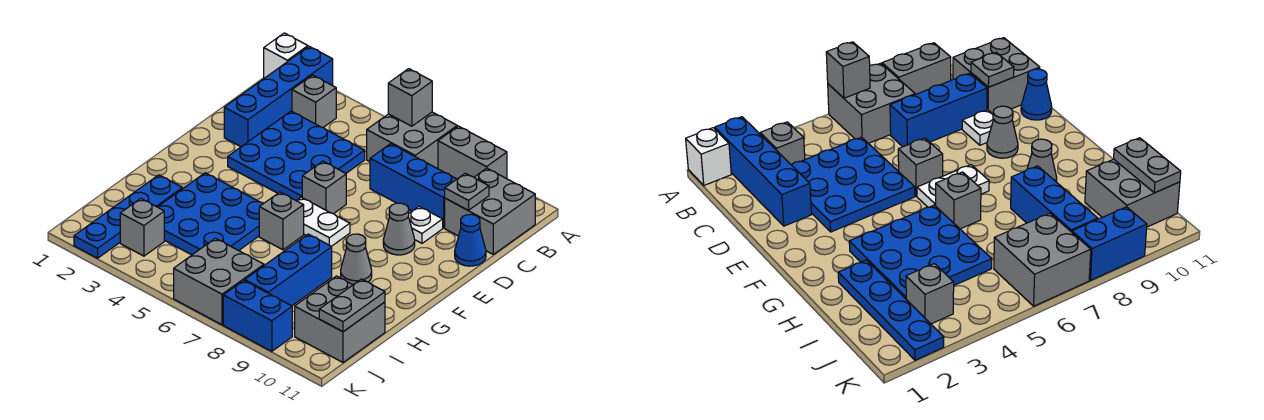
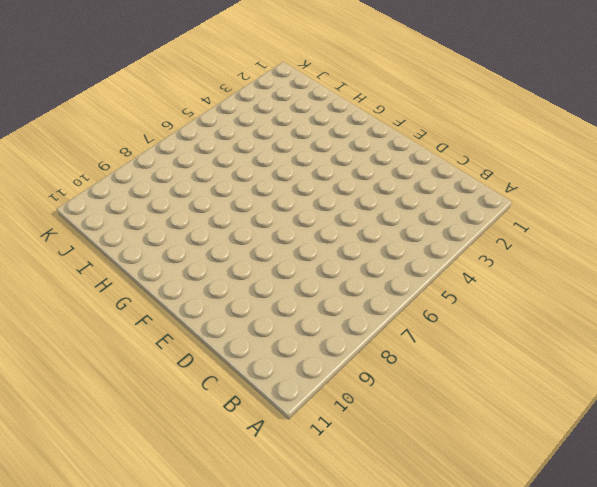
none -> white brick A1 level 1
none -> blue brick A2:D2 level 1
none -> grey brick A6:B7 level 1

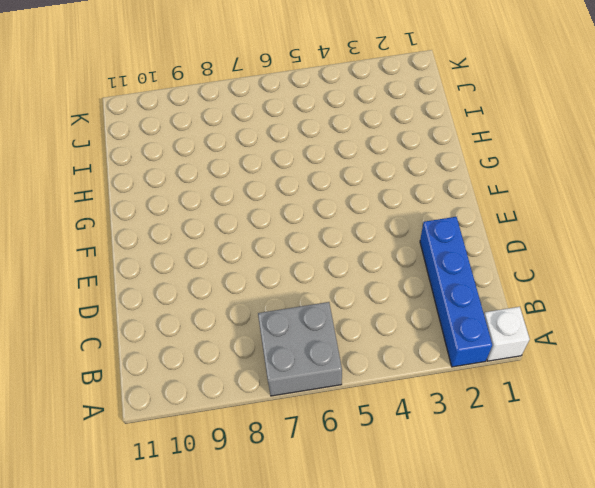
none -> grey brick A8:A9 level 1
none -> grey brick B3 level 1
none -> grey brick B10:C11 level 1

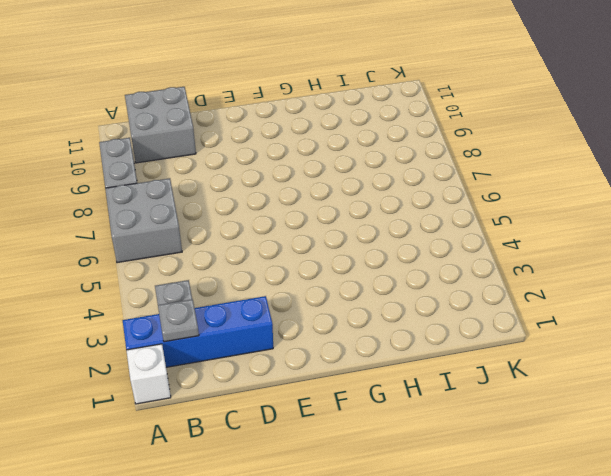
grey plate B2 level 2 -> grey plate C10 level 2
none -> blue plate C3:E5 level 1
none -> blue brick C7:C9 level 1
none -> white plate D9 level 1

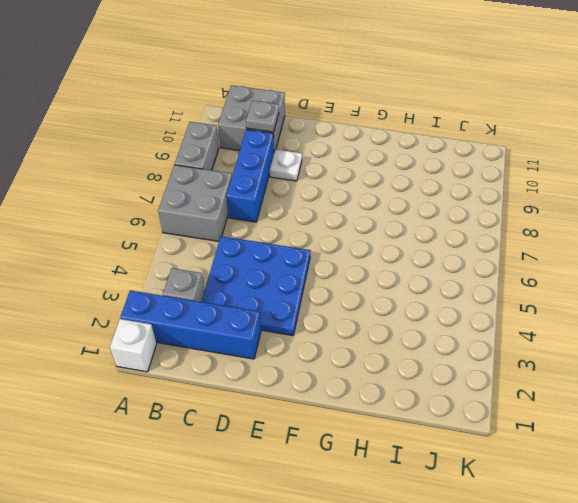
none -> blue cone D11 level 1
none -> grey brick E6 level 1
none -> grey cone E9 level 1

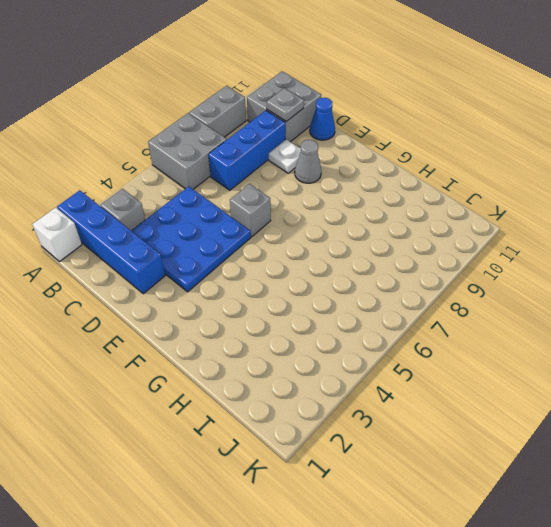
none -> white plate F6:F7 level 1
none -> blue plate G3:I5 level 1
none -> grey brick G6 level 1

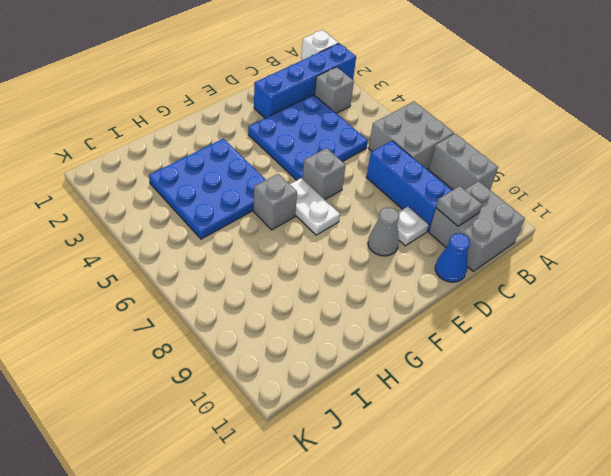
none -> grey cone G9 level 1
none -> blue plate H2:K2 level 1
none -> blue brick H8:J8 level 1

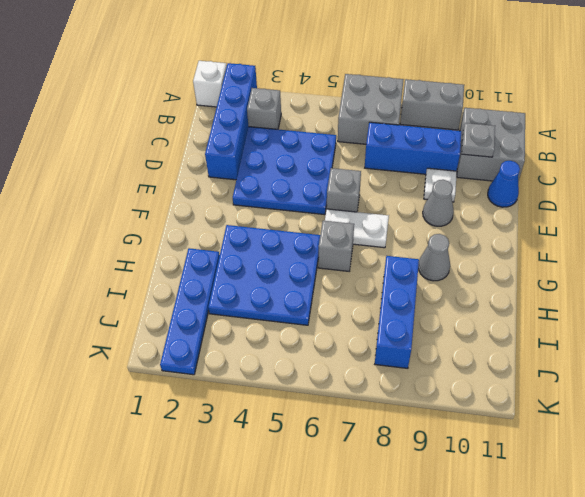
none -> grey brick I10:J11 level 1
none -> grey brick J3 level 1
none -> grey brick J6:K7 level 1

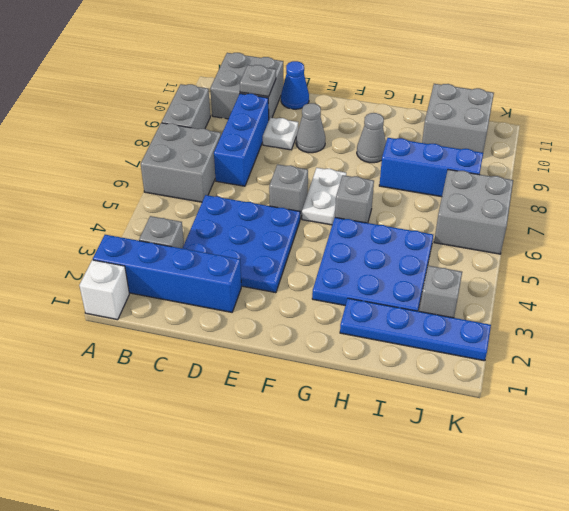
none -> blue brick K8:K9 level 1
none -> grey brick A6 level 2
none -> grey plate I11:J11 level 2

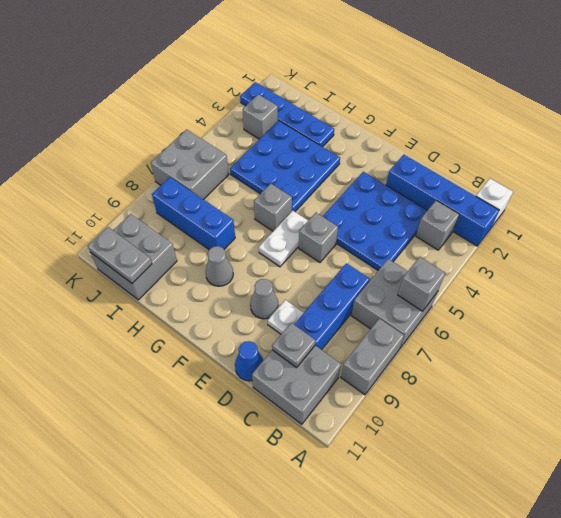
none -> blue brick K8:K9 level 1

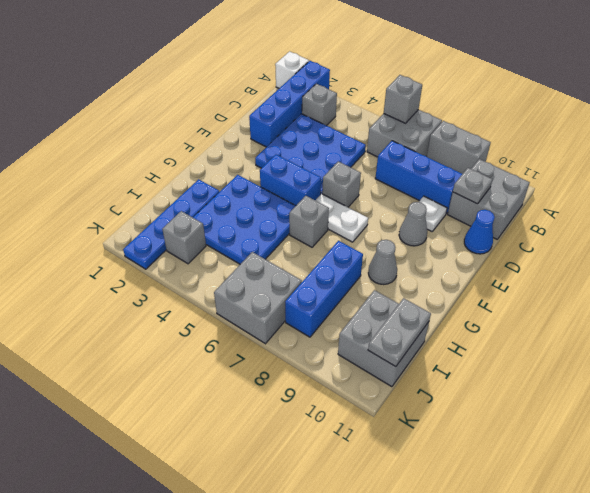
blue brick F4:F5 level 1 -> blue brick K8:K9 level 1

